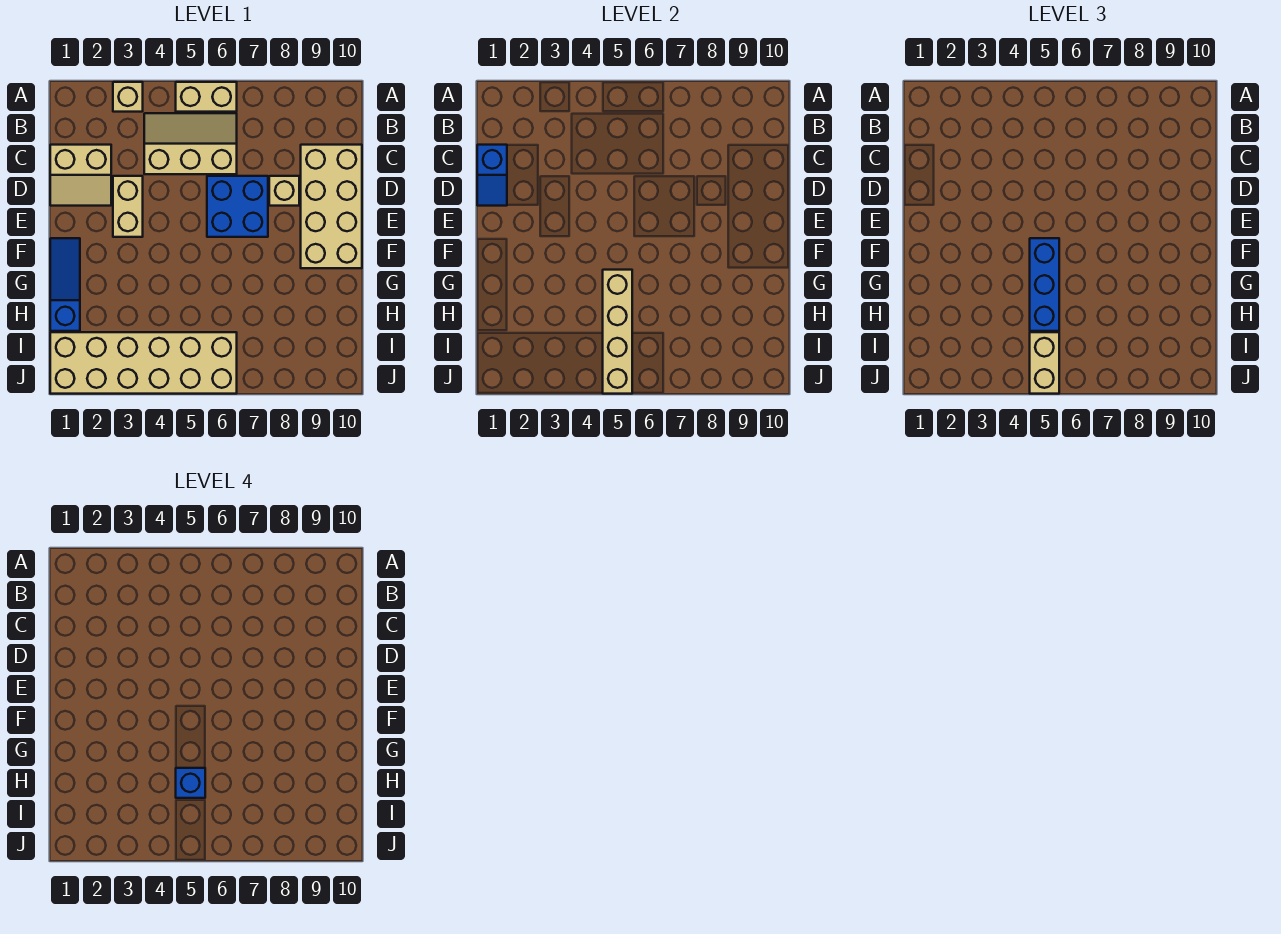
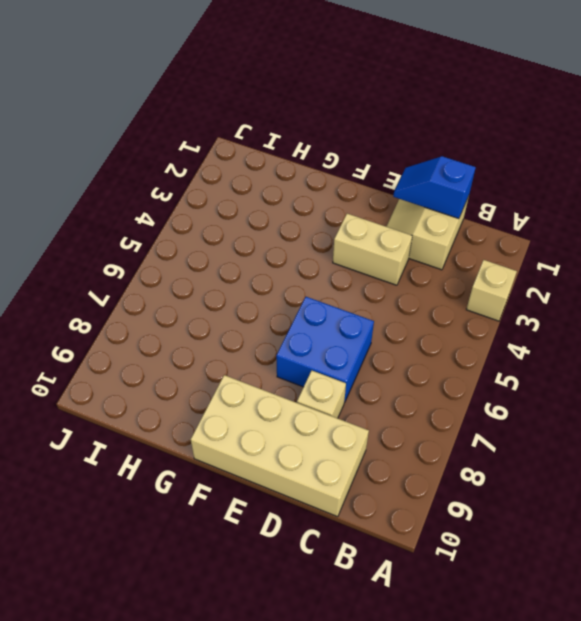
none -> tan brick A5:A6 level 1
none -> tan slope B4:C6 level 1 top C
none -> blue slope F1:H1 level 1 top H

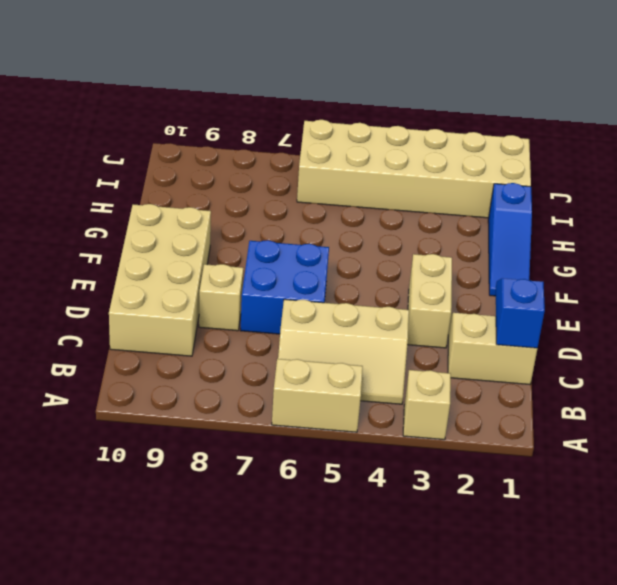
none -> tan brick G5:J5 level 2
none -> blue brick F5:H5 level 3
none -> tan brick I5:J5 level 3

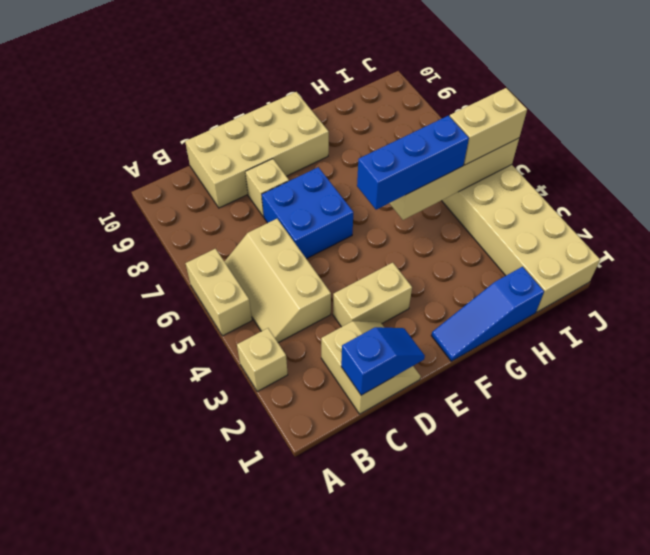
none -> blue brick H5 level 4

